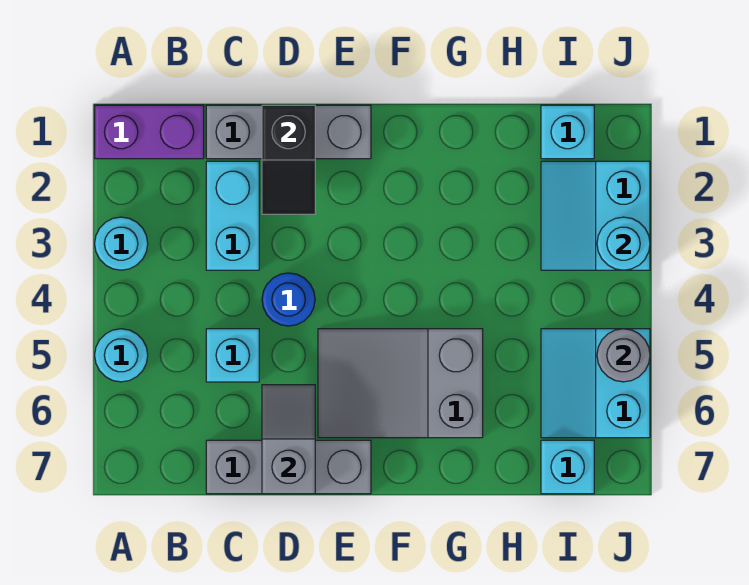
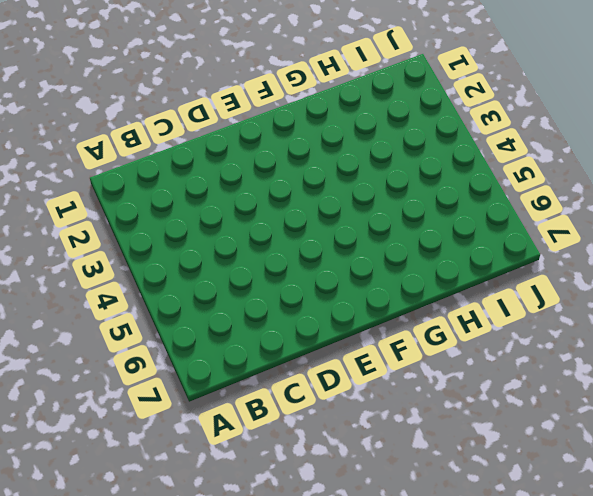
none -> purple brick A1:B1 level 1
none -> cyan round brick A3 level 1
none -> cyan round brick A5 level 1

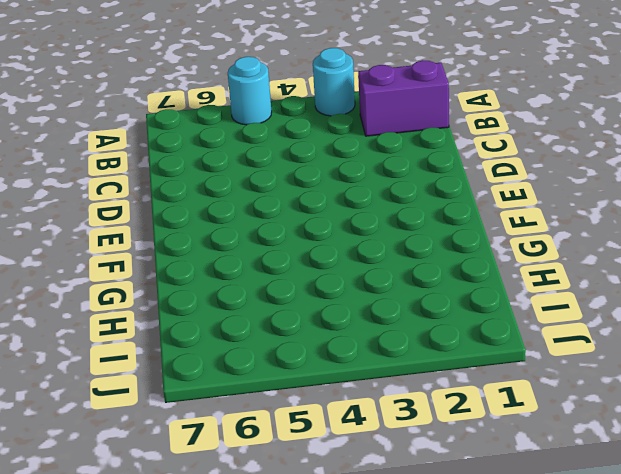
purple brick B1:B2 level 1 -> purple brick A1:B1 level 1
none -> grey brick C1:E1 level 1
none -> cyan brick C2:C3 level 1
none -> cyan brick C5 level 1

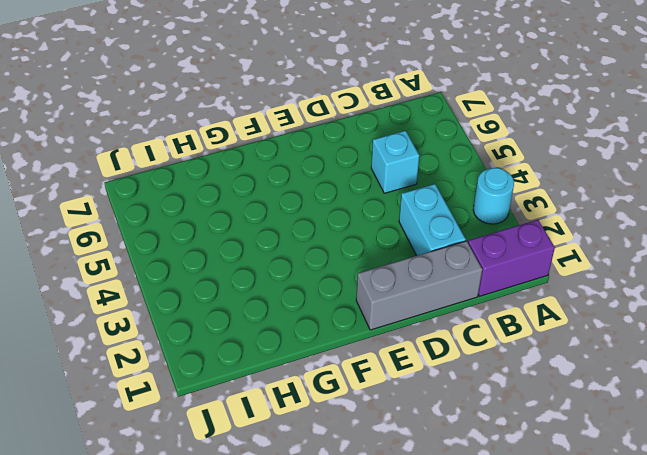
none -> cyan round brick A5 level 1
none -> grey brick C7:E7 level 1
none -> blue round brick D4 level 1

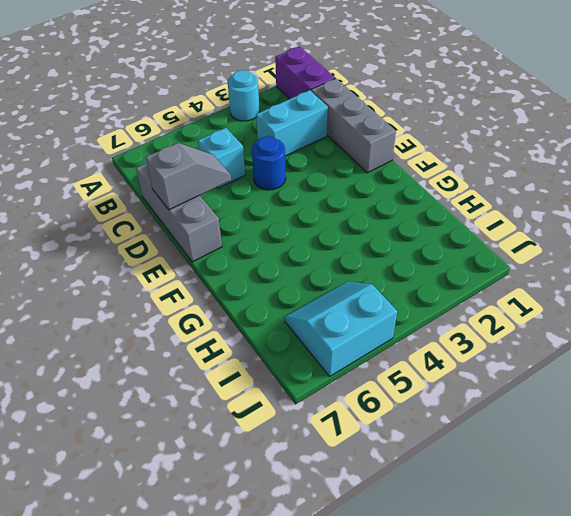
none -> cyan round brick A5 level 1
none -> grey slope E5:G6 level 1 top G
none -> cyan brick I1 level 1

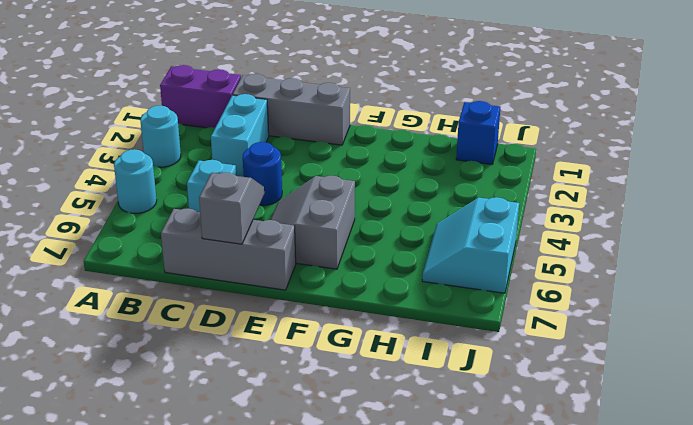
grey slope E5:F6 level 1 top F -> grey slope E5:G6 level 1 top G
blue brick I1 level 1 -> cyan brick I1 level 1
none -> cyan slope I2:J3 level 1 top J
none -> cyan brick I7 level 1
none -> black slope D1:D2 level 2 top 1

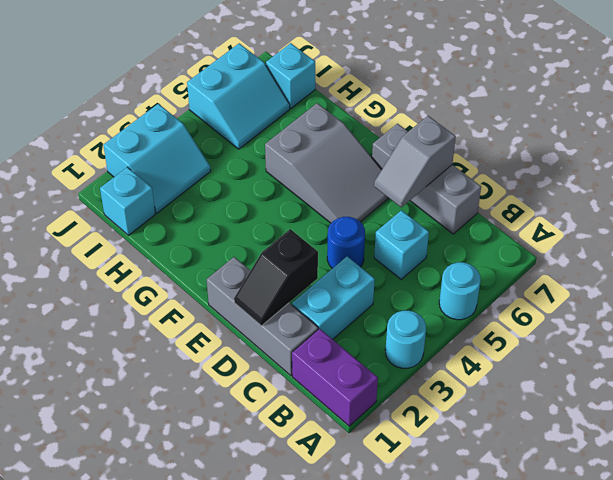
black slope D1:D2 level 2 top 2 -> black slope D1:D2 level 2 top 1
none -> cyan round brick J3 level 2
none -> grey round brick J5 level 2

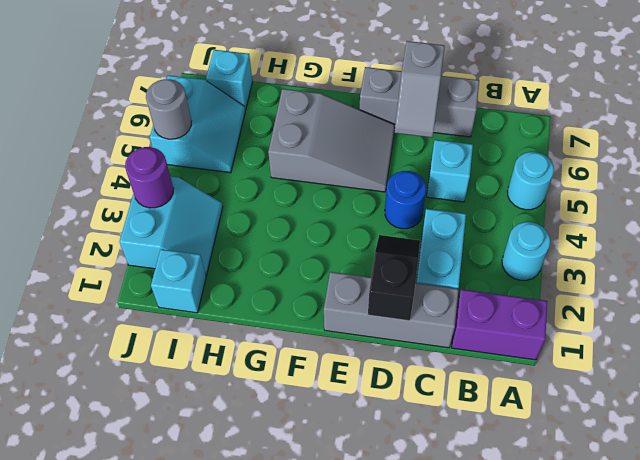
purple round brick J3 level 2 -> cyan round brick J3 level 2

